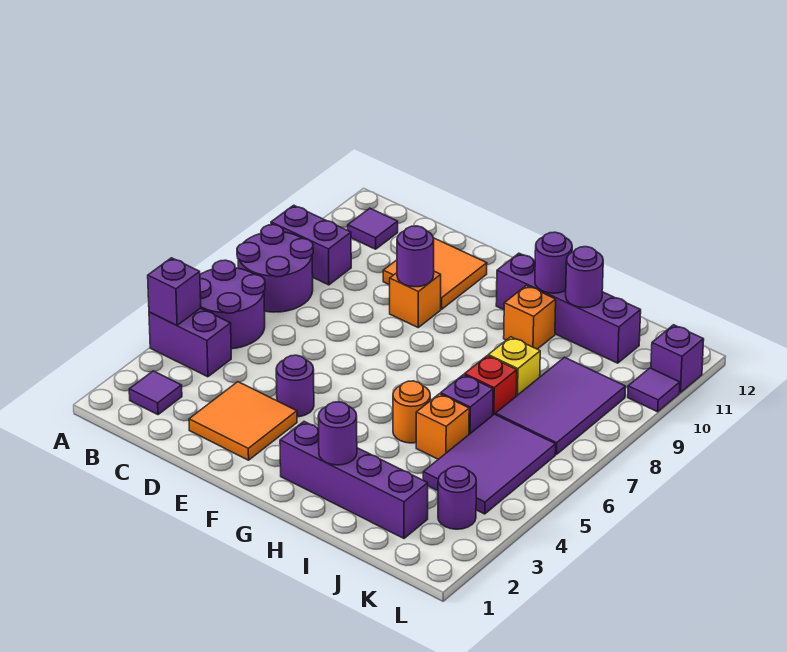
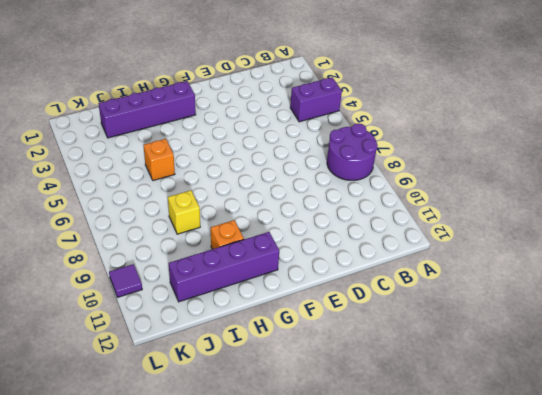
none -> purple round brick A5:B6 level 1
none -> purple brick A9:B9 level 1
none -> purple tile B2 level 1

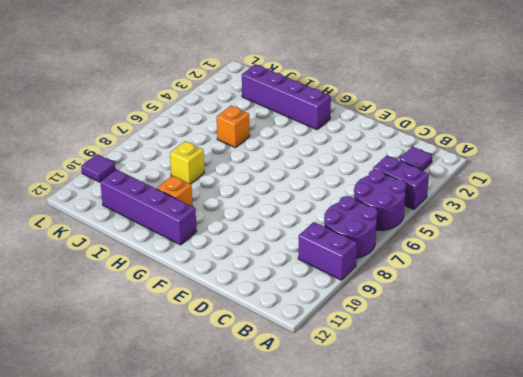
none -> purple tile B11 level 1
none -> orange tile D2:E3 level 1
none -> orange tile D10:E11 level 1

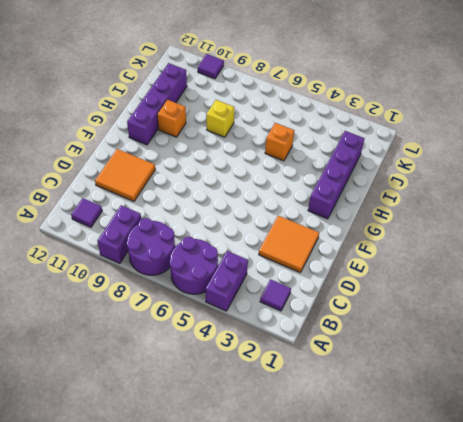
none -> purple round brick E4 level 1
none -> orange brick E9 level 1
none -> orange round brick H5 level 1

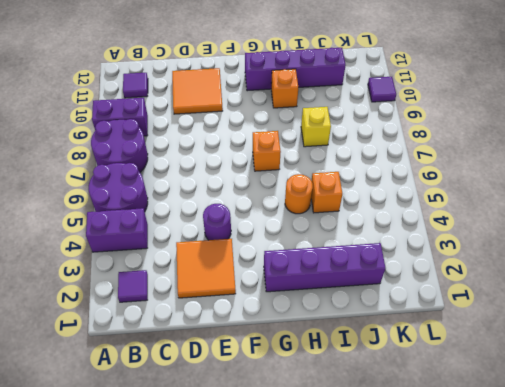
orange brick G7 level 1 -> orange brick E9 level 1
none -> purple brick I6 level 1
none -> red brick I7 level 1
none -> purple tile J4:K6 level 1

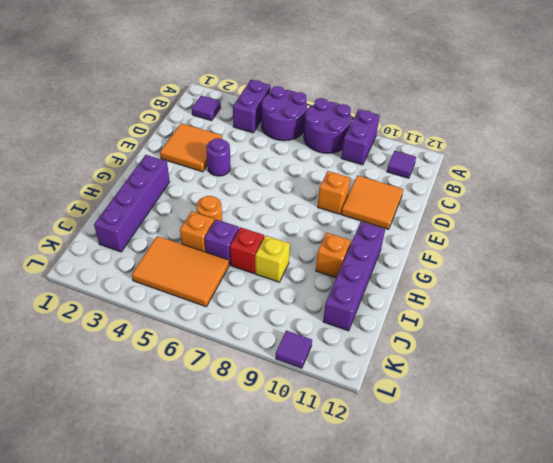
orange tile J4:K6 level 1 -> purple tile J4:K6 level 1
none -> purple tile J7:K9 level 1
none -> purple round brick K3 level 1
none -> purple brick L11 level 1

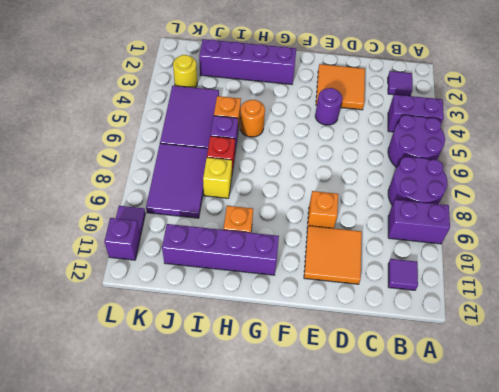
yellow round brick K3 level 1 -> purple round brick K3 level 1
none -> purple brick A4 level 2
none -> purple round brick E9 level 2
none -> purple round brick H2 level 2

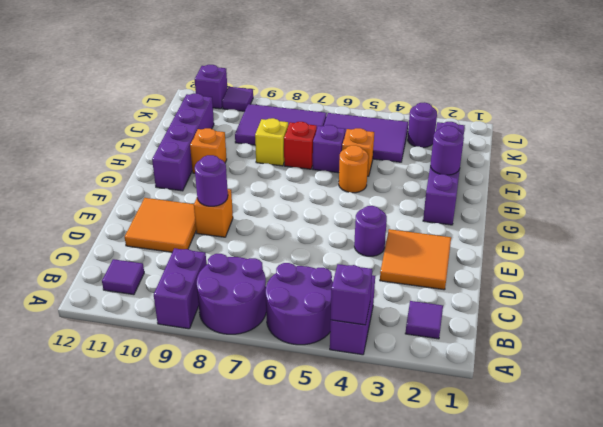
none -> purple round brick H11 level 2
none -> purple round brick I11 level 2

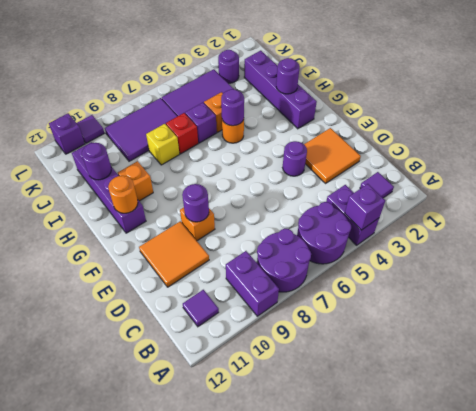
orange round brick G11 level 2 -> none
purple round brick H5 level 2 -> purple round brick H11 level 2

